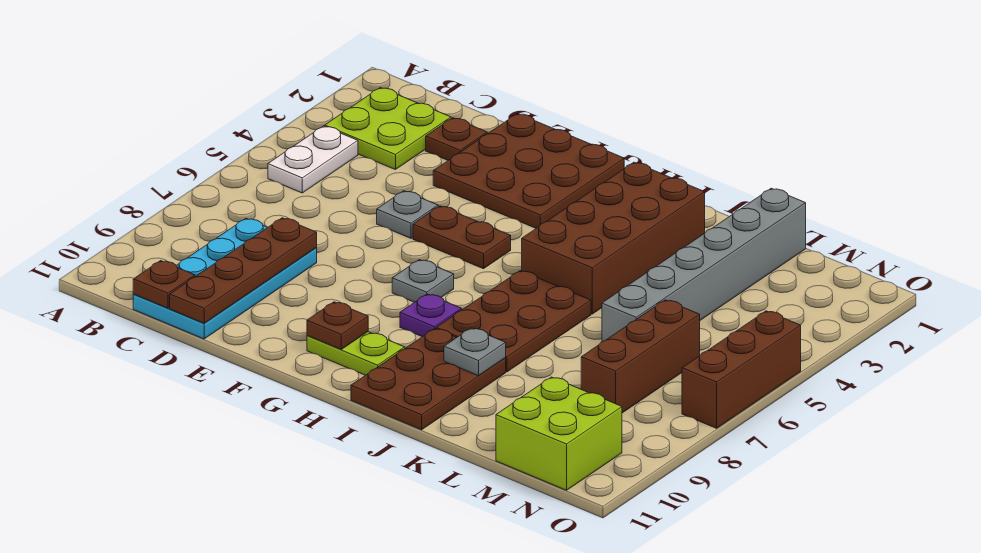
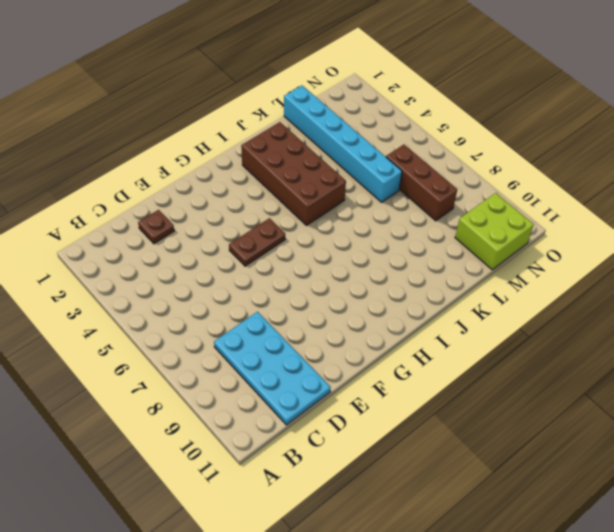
cyan brick L1:L6 level 1 -> grey brick L1:L6 level 1
none -> lime plate B2:C3 level 1
none -> white plate B4:B5 level 1
none -> brown plate E1:G3 level 1

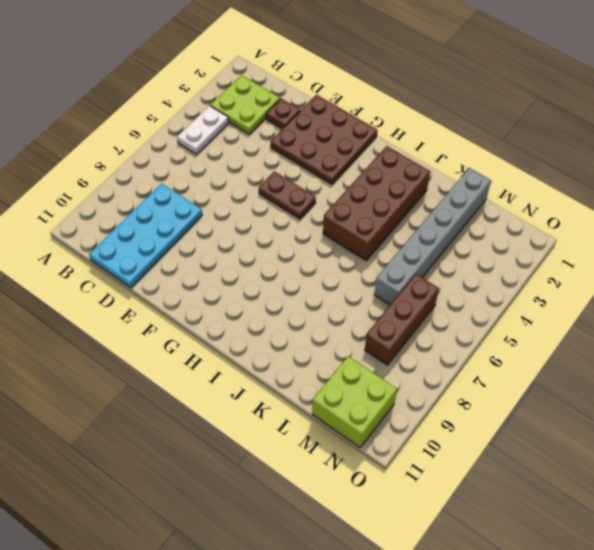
none -> grey plate E5 level 1
none -> grey plate G7 level 1
none -> lime plate G10:H10 level 1

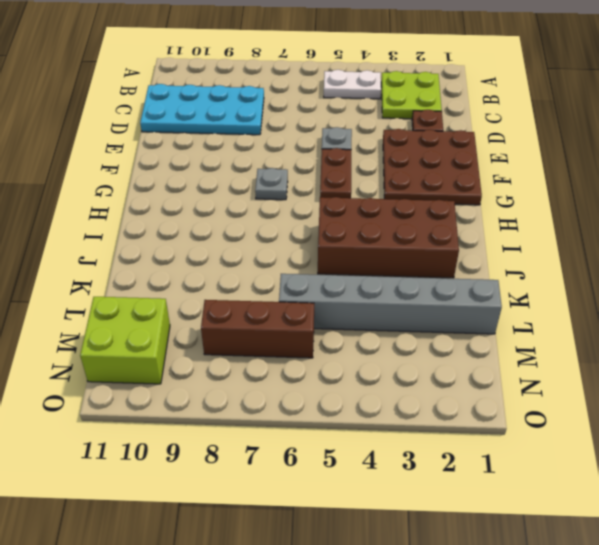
none -> lime plate G10:H10 level 1
none -> purple plate H8 level 1
none -> brown plate I6:J8 level 1

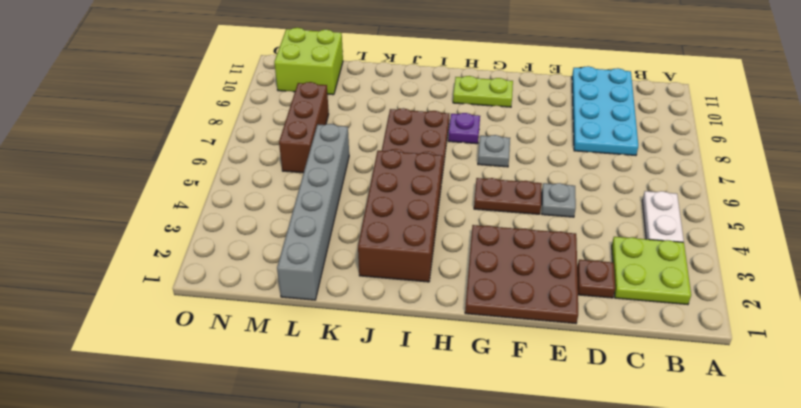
none -> brown plate I9:J11 level 1
none -> brown brick O5:O7 level 1
none -> brown plate C11 level 2

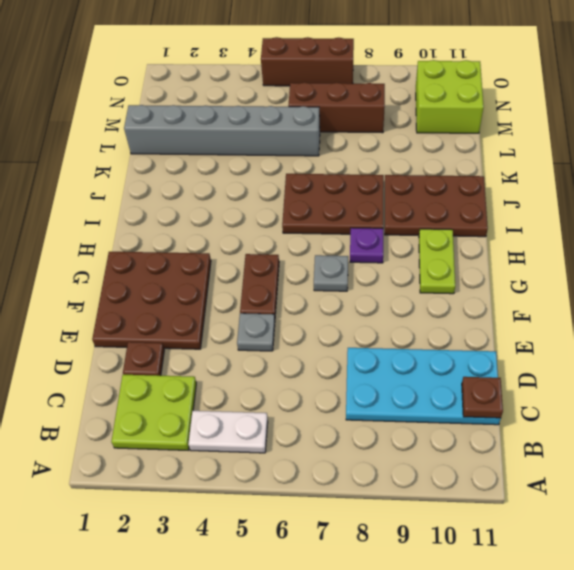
none -> brown brick I2:J5 level 1
none -> brown plate D8:D11 level 2
none -> brown plate G10 level 2

